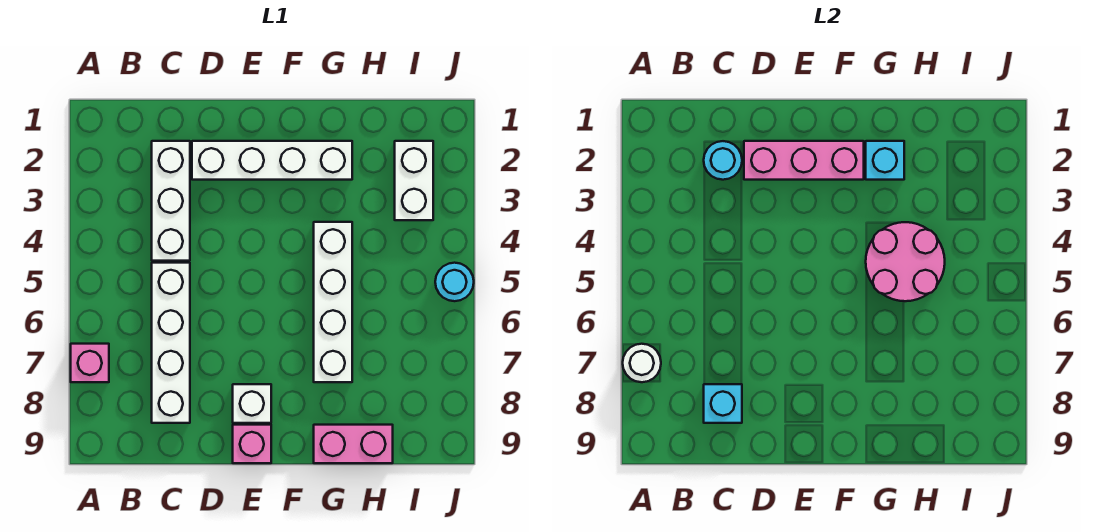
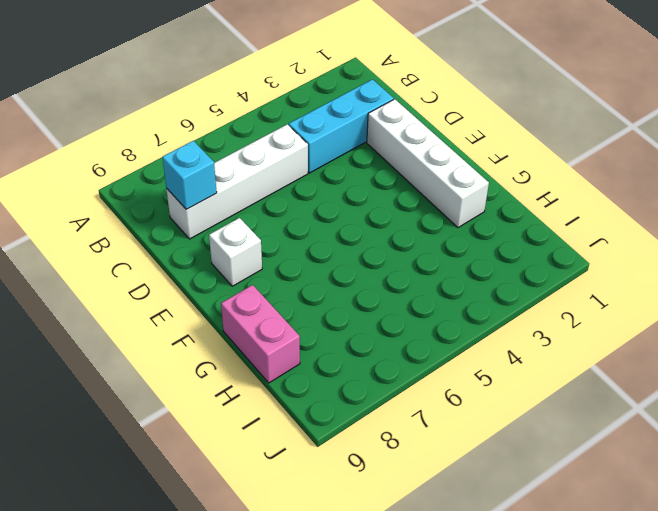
cyan brick C2:C4 level 1 -> white brick C2:C4 level 1
none -> pink brick A7 level 1
none -> pink brick E9 level 1
none -> white brick G4:G7 level 1

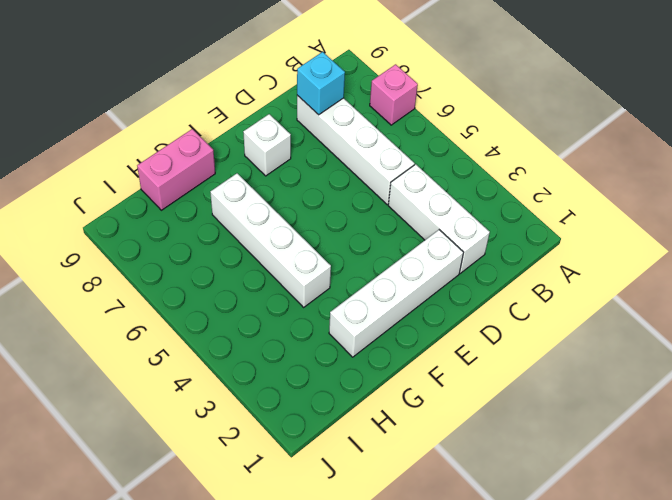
none -> pink brick E9 level 1
none -> white brick I2:I3 level 1
none -> cyan round brick J5 level 1

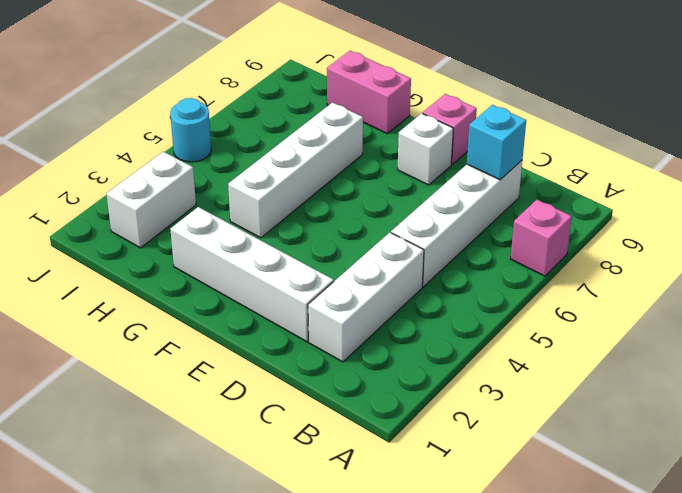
none -> white round brick A7 level 2
none -> cyan round brick C2 level 2
none -> pink brick D2:F2 level 2

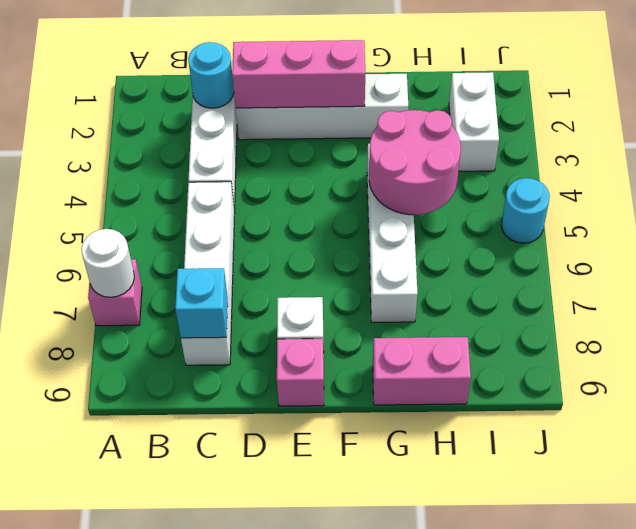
none -> cyan brick G2 level 2

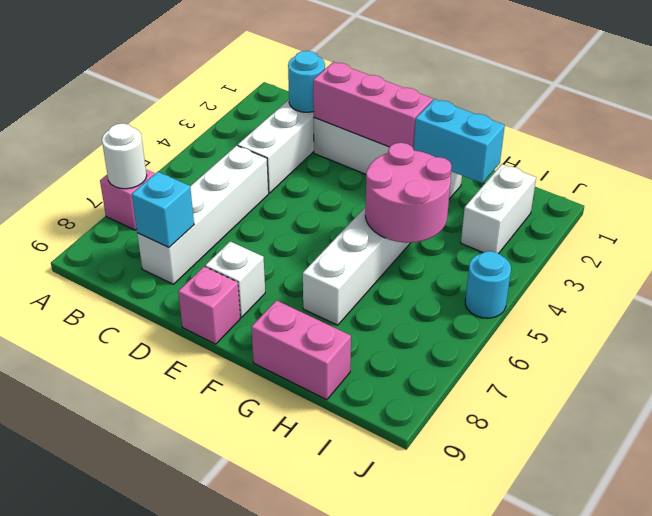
cyan brick G2:H2 level 2 -> cyan brick G2 level 2

